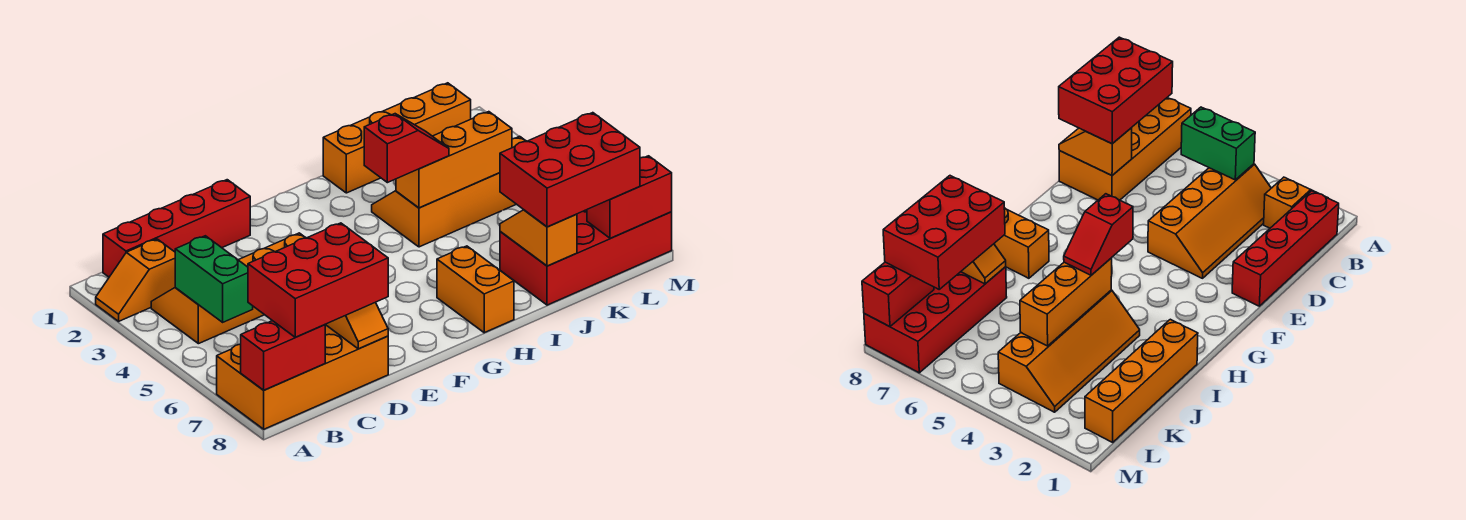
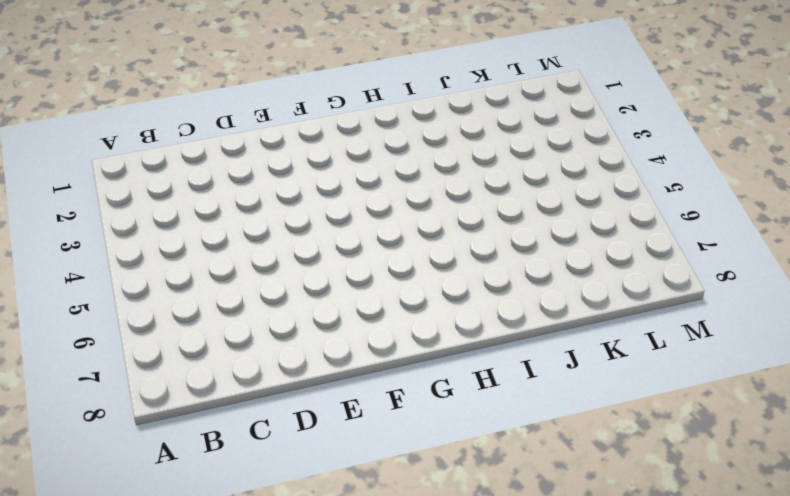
none -> orange slope A2:B2 level 1 top B
none -> orange brick A7:D8 level 1
none -> red brick B1:E1 level 1

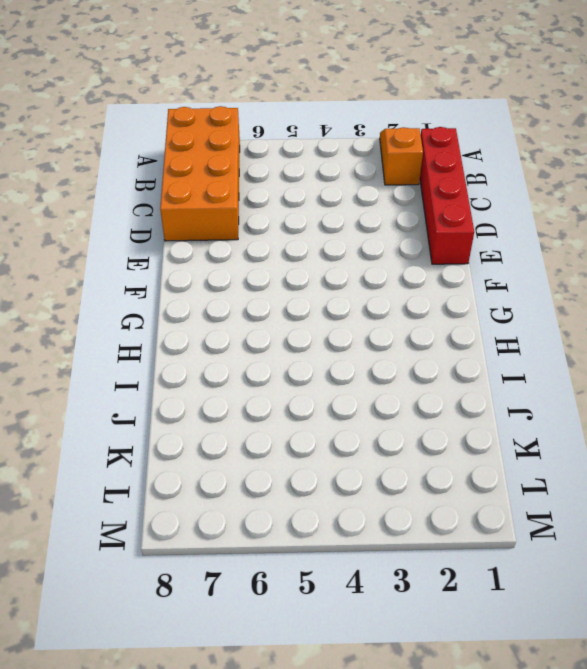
none -> orange slope B3:E4 level 1 top 4
none -> orange brick H7:H8 level 1
none -> orange brick I1:L1 level 1

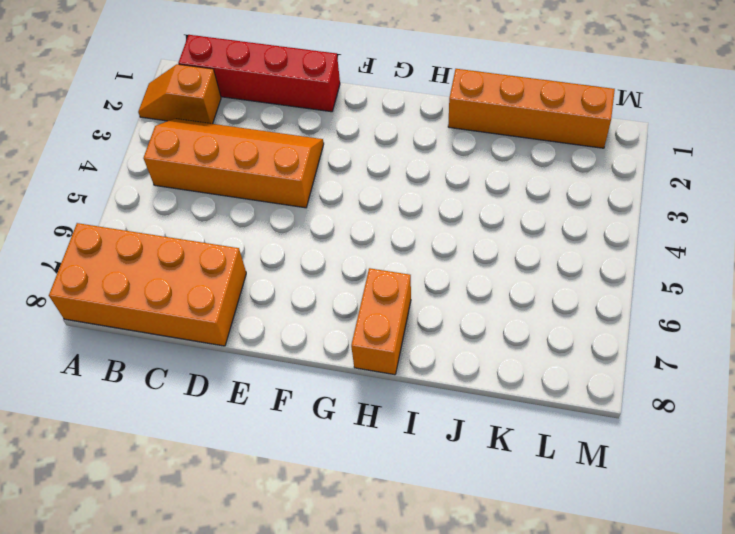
none -> orange slope I3:L4 level 1 top 4
none -> red brick J7:M8 level 1
none -> red brick A8:B8 level 2

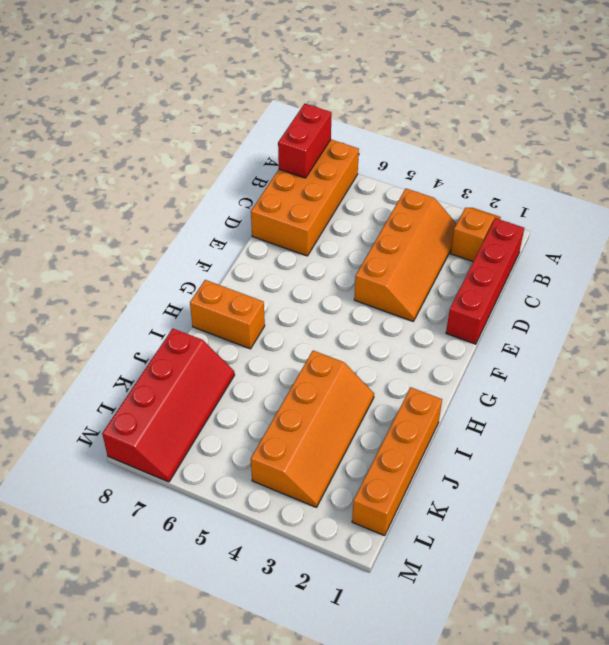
red slope J7:M8 level 1 top 8 -> red brick J7:M8 level 1
none -> green brick B4:B5 level 2
none -> orange slope D7:D8 level 2 top 7
none -> orange brick I4:K4 level 2

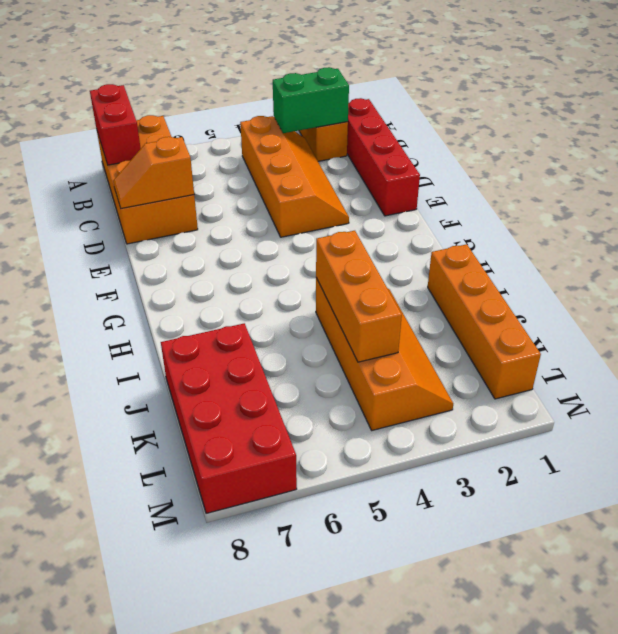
green brick B2:B3 level 2 -> green brick B4:B5 level 2
none -> orange brick H7:H8 level 1
none -> orange slope J7:J8 level 2 top 8
none -> red brick L8:M8 level 2

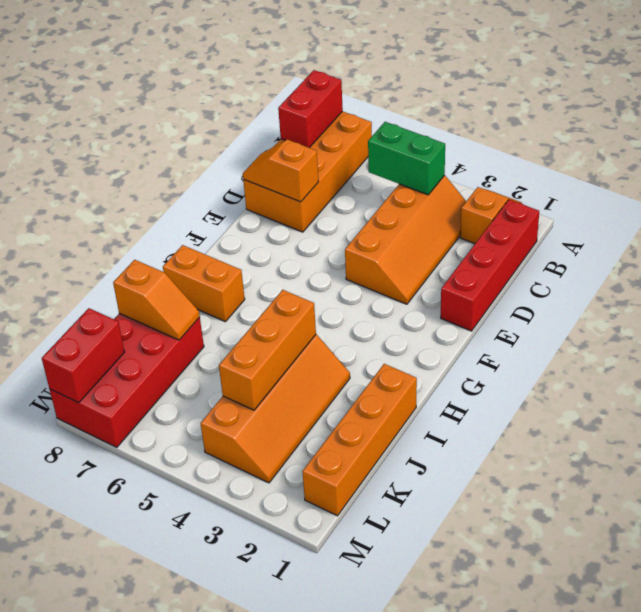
none -> red brick B7:D8 level 3
none -> red slope H4:I4 level 3 top H
none -> red brick J7:L8 level 3

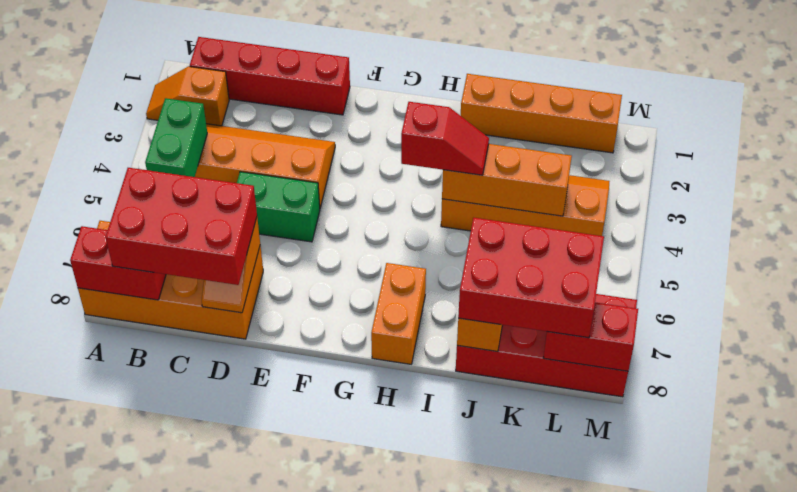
green brick D5:E5 level 1 -> none

